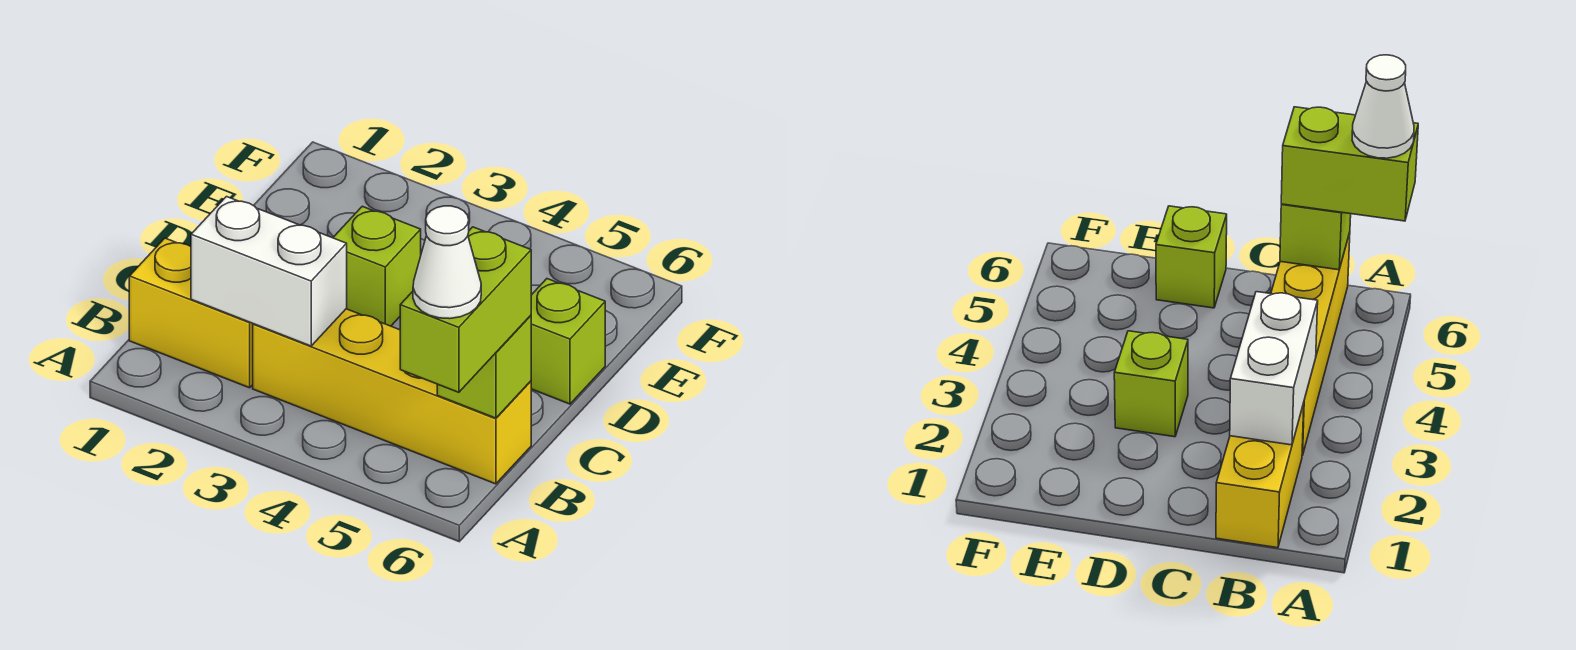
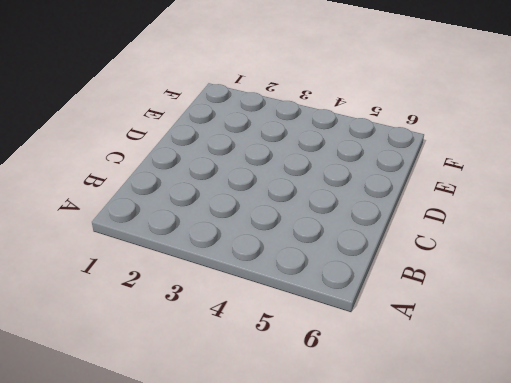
none -> yellow brick B1:B2 level 1
none -> yellow brick B3:B6 level 1

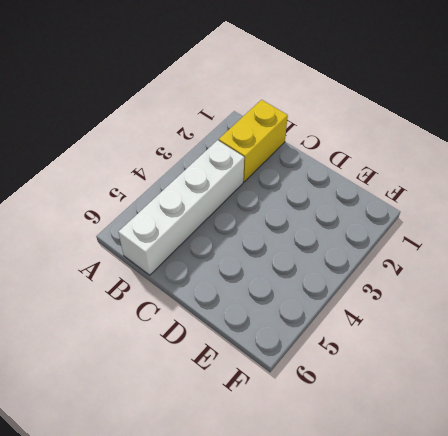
white brick B3:B6 level 1 -> yellow brick B3:B6 level 1
none -> lime brick D3 level 1
none -> lime brick D6 level 1

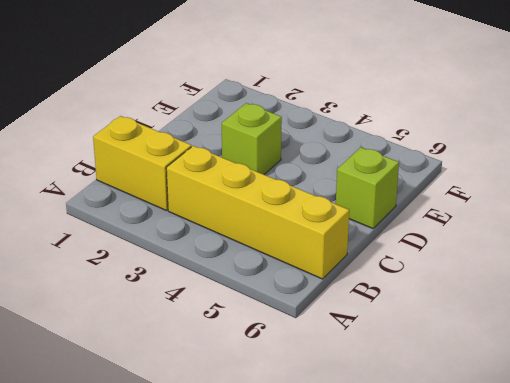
none -> white brick B2:B3 level 2
none -> lime brick B6 level 2

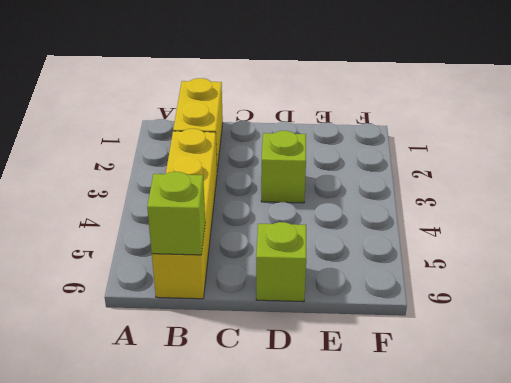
none -> white brick B2:B3 level 2
none -> lime brick A6:B6 level 3

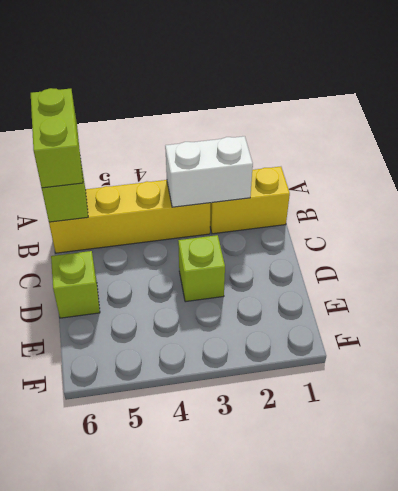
none -> white cone A6 level 4

